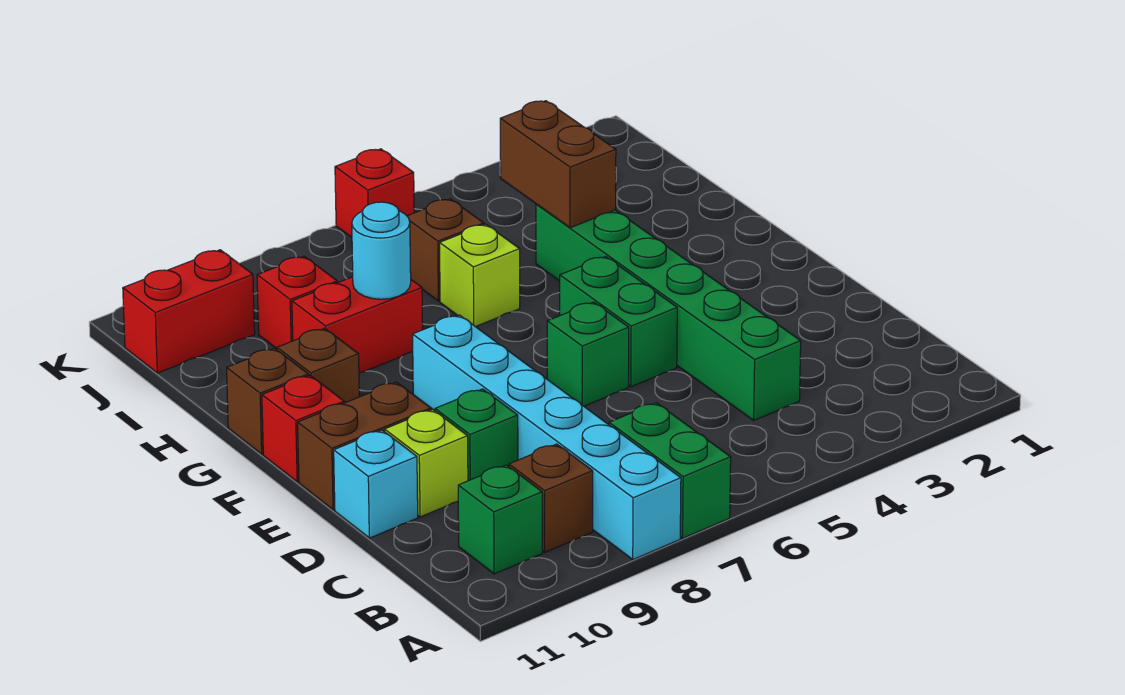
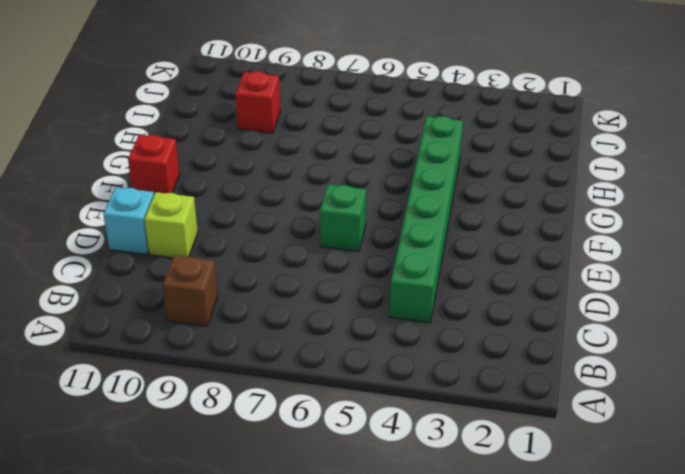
none -> green brick A7:B7 level 1
none -> cyan brick A8:F8 level 1
none -> green brick B10 level 1

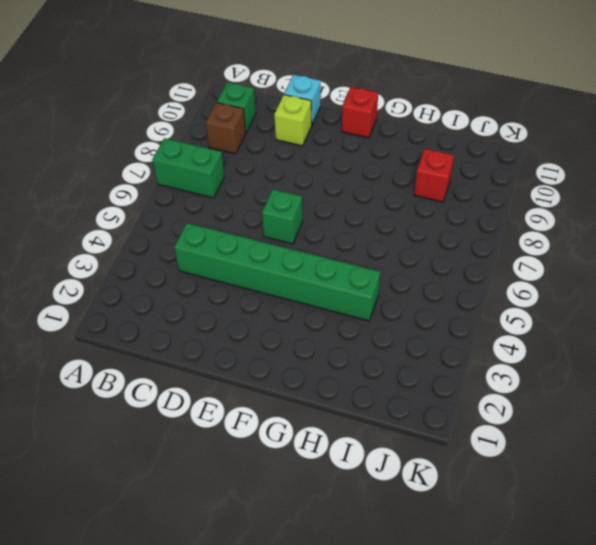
none -> cyan brick A8:F8 level 1
none -> green brick D9 level 1
none -> green brick E5:F5 level 1

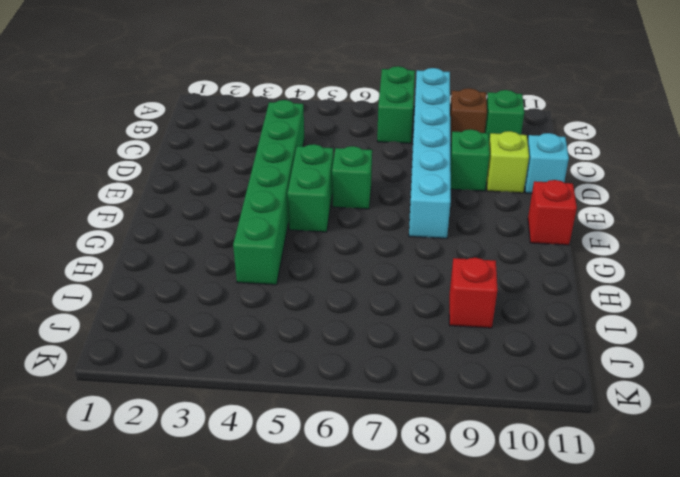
none -> brown brick E10:E11 level 1
none -> brown brick G10 level 1
none -> brown brick G11 level 1

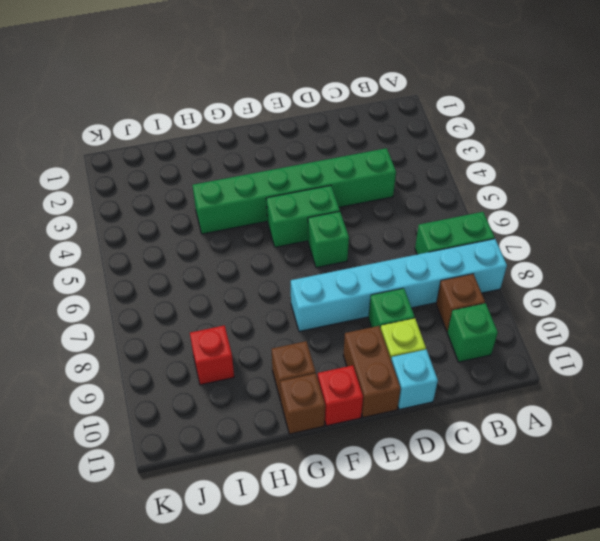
none -> lime brick H6 level 1
none -> red brick H8:H9 level 1
none -> brown brick I6 level 1

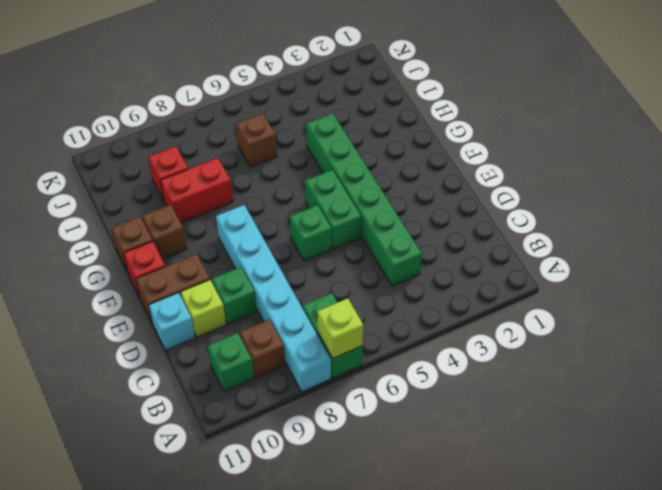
lime brick A7 level 2 -> lime brick H6 level 1
none -> red brick J10:J11 level 1
none -> red brick K6 level 1
none -> brown brick H4:I4 level 2

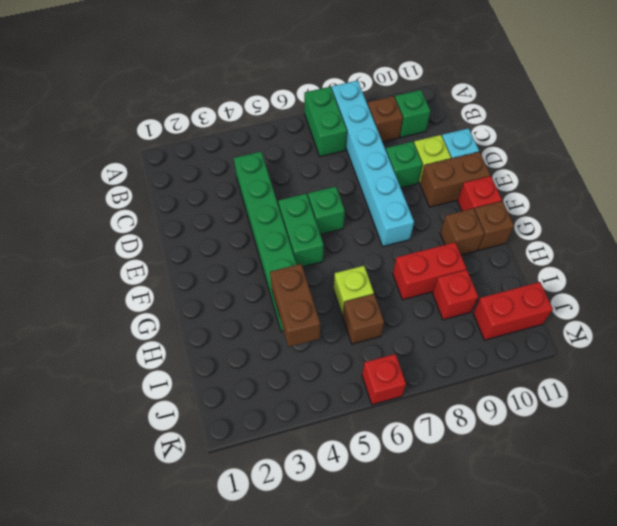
none -> cyan round brick H8 level 2

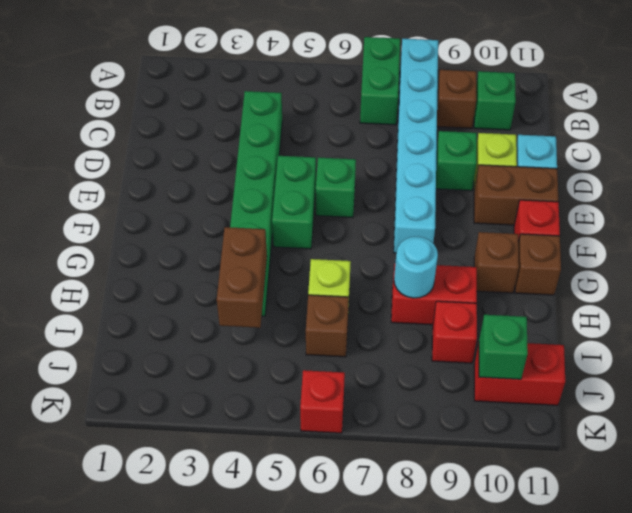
green brick J10 level 2 -> none

